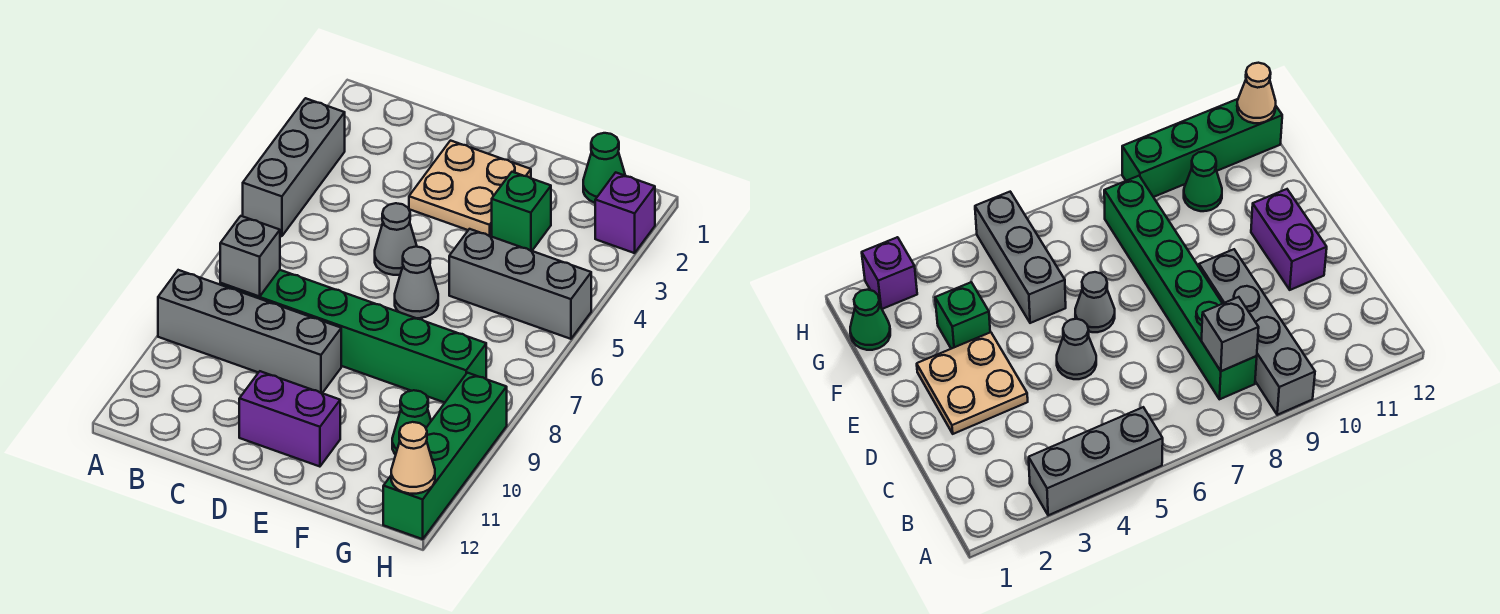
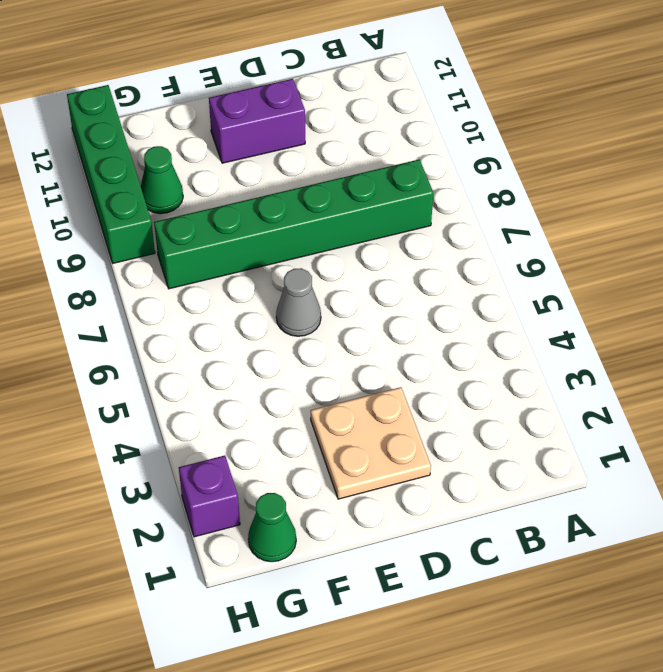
none -> grey brick A3:A5 level 1
none -> grey brick A9:D9 level 1
none -> grey cone D5 level 1

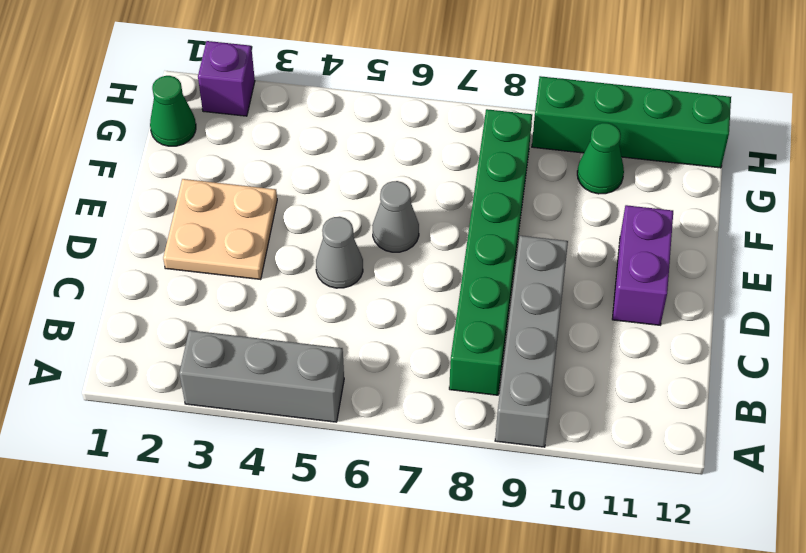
none -> green brick F3 level 1
none -> grey brick F5:H5 level 1
none -> grey brick B8 level 2

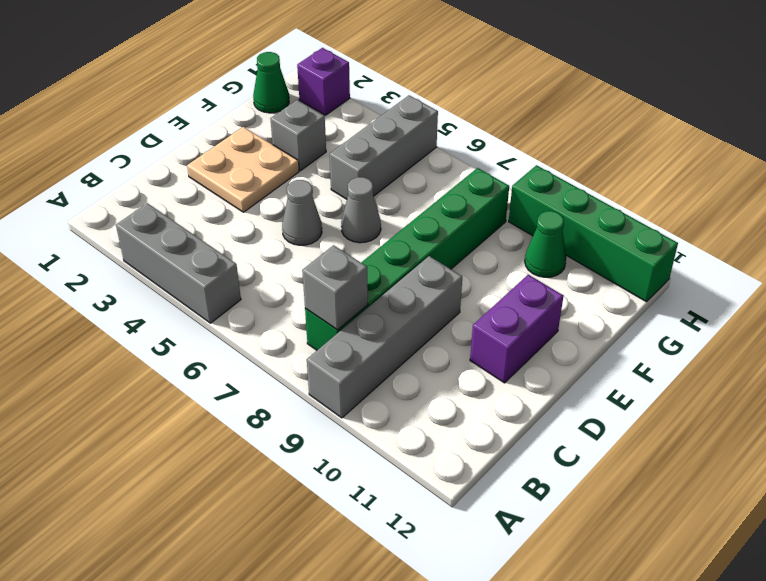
grey brick F3 level 1 -> green brick F3 level 1
none -> tan cone H12 level 2

